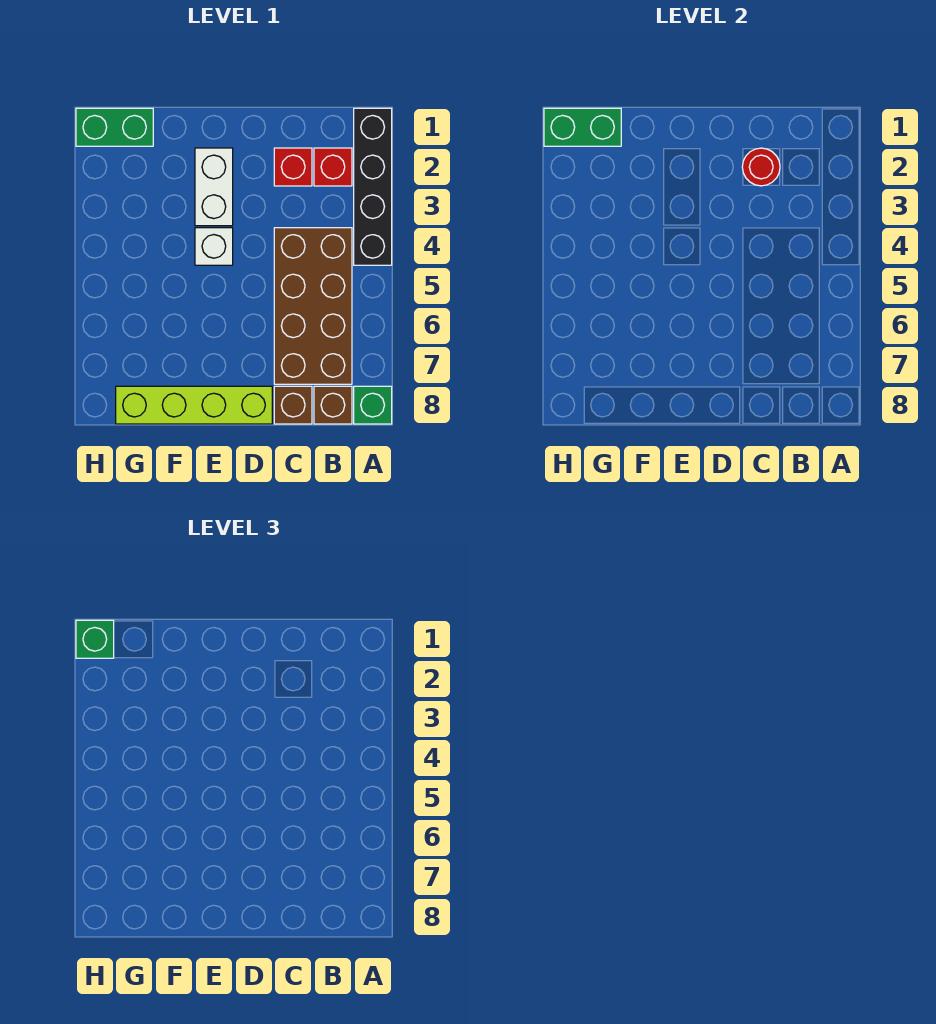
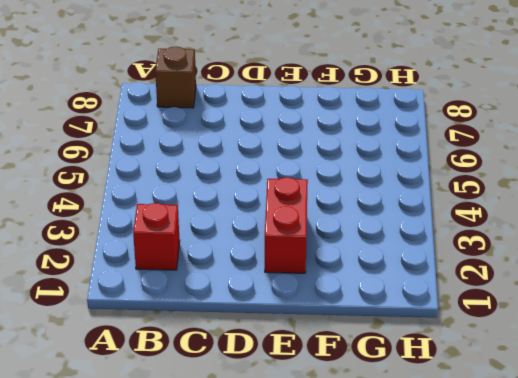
red brick E2:E3 level 1 -> white brick E2:E3 level 1
none -> black brick A1:A4 level 1
none -> green brick A8 level 1
none -> brown brick B4:C7 level 1

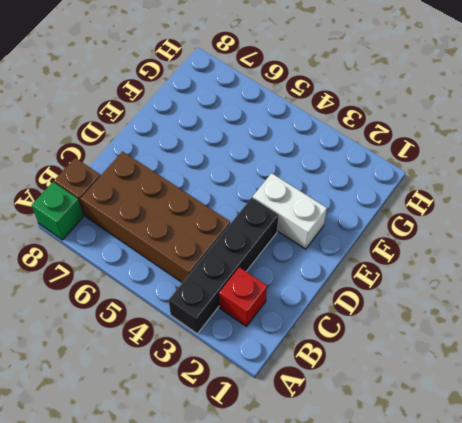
black brick A3:D3 level 1 -> black brick A1:A4 level 1
none -> red brick C2 level 1
none -> brown brick C8 level 1
none -> lime brick D8:G8 level 1

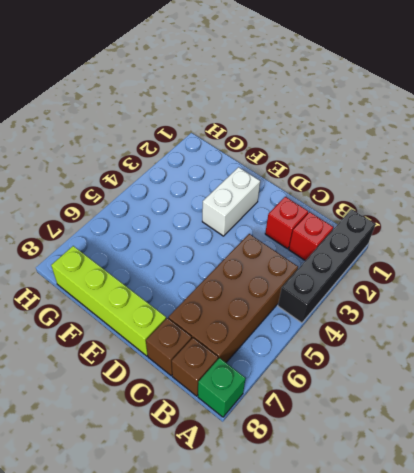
none -> white brick E4 level 1
none -> green brick G1:H1 level 1
none -> red round brick C2 level 2

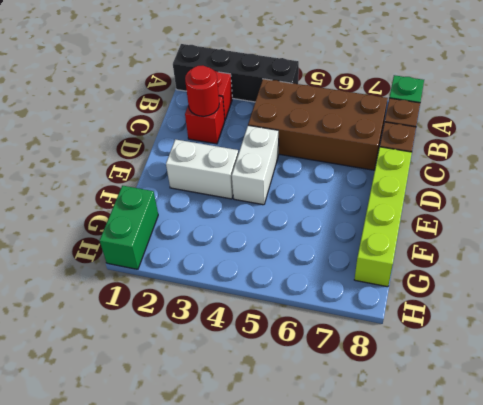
white brick D4:E4 level 1 -> white brick E4 level 1
none -> green brick G1:H1 level 2
none -> green brick H1 level 3

